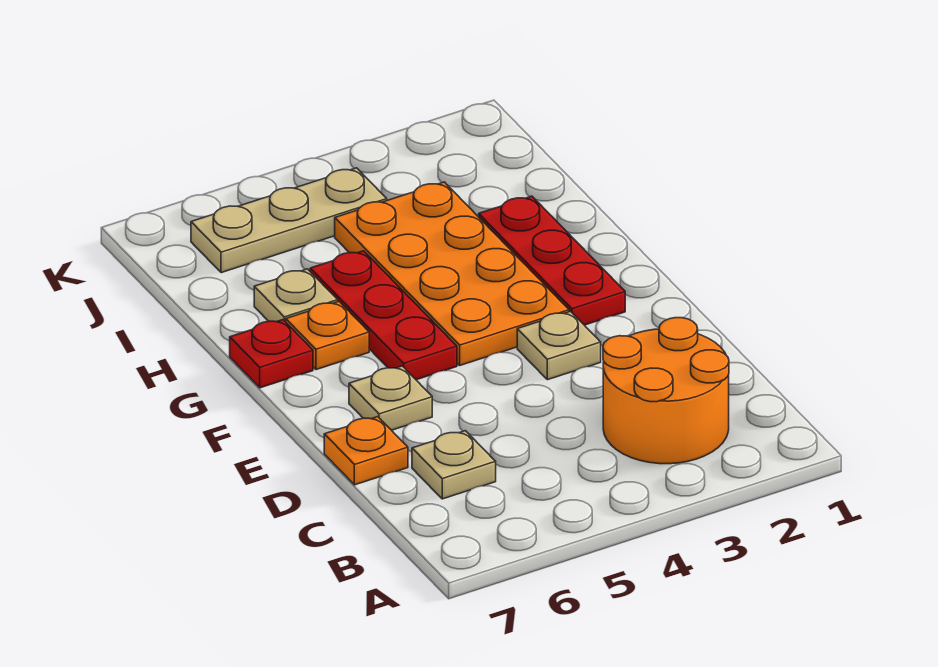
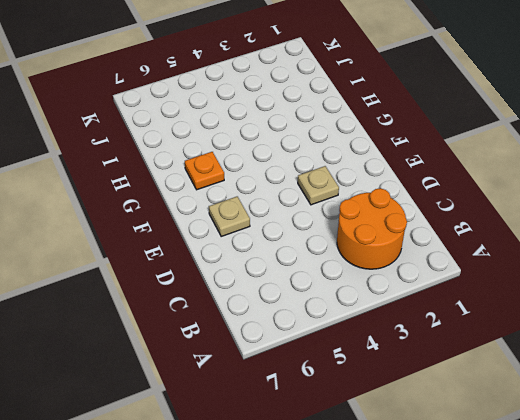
none -> tan plate C6 level 1
none -> orange plate D7 level 1
none -> red plate F2:H2 level 1

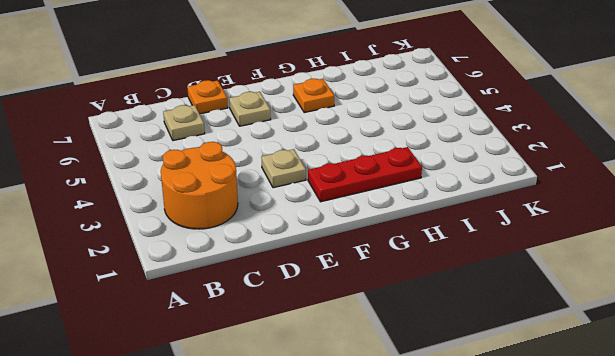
none -> orange plate F3:I4 level 1
none -> red plate F5:H5 level 1
none -> red plate G7 level 1

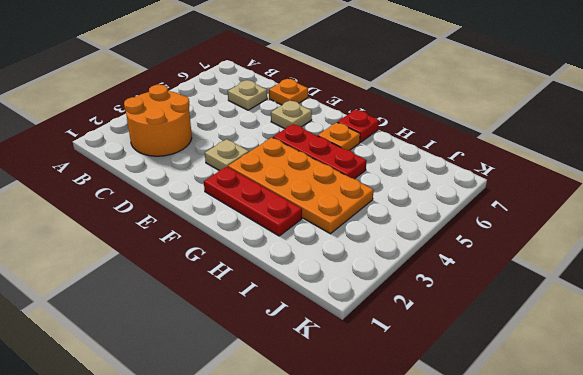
none -> tan plate H6 level 1
none -> tan plate J4:J6 level 1

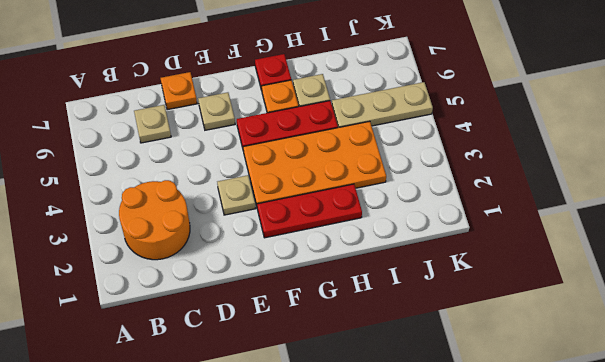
tan plate I5:K5 level 1 -> tan plate J4:J6 level 1

